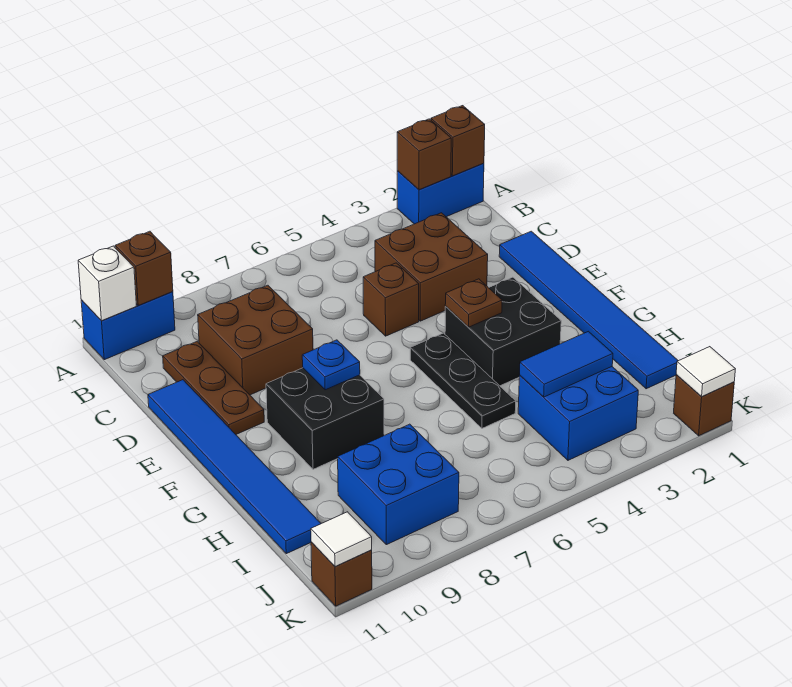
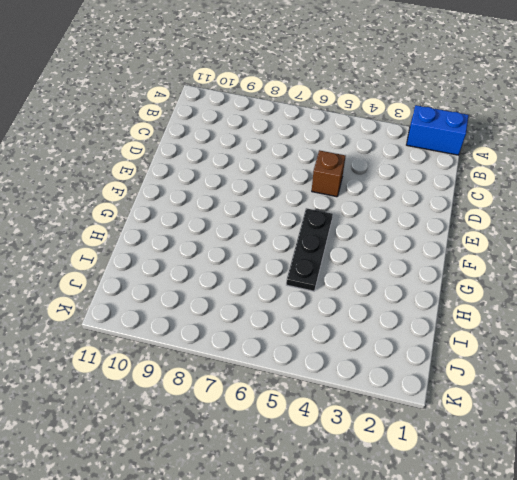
none -> blue brick A10:A11 level 1
none -> brown brick C3:D4 level 1
none -> brown brick C8:D9 level 1

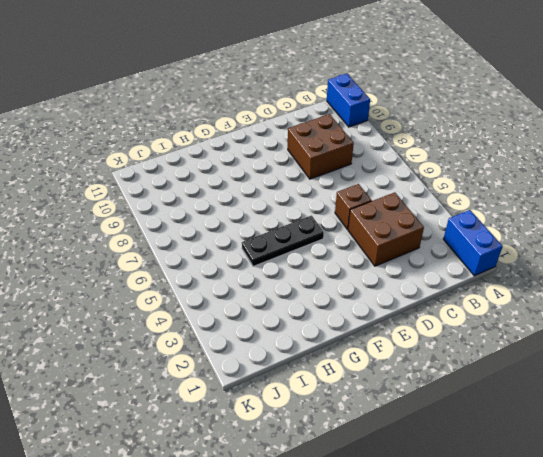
none -> brown plate C10:E10 level 1
none -> blue tile D1:I1 level 1
none -> blue tile D11:I11 level 1

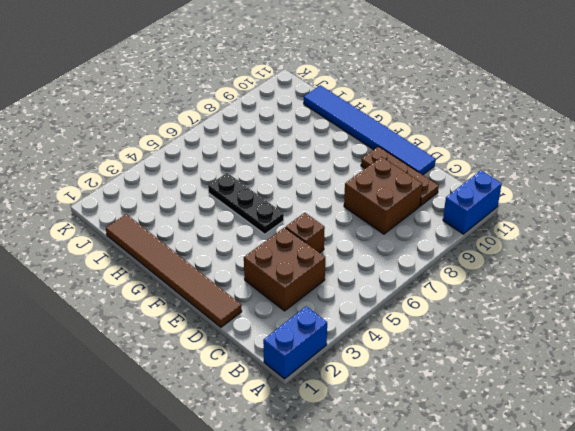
brown tile D1:I1 level 1 -> blue tile D1:I1 level 1
none -> black brick F3:G4 level 1
none -> black brick F8:G9 level 1
none -> blue brick I3:J4 level 1

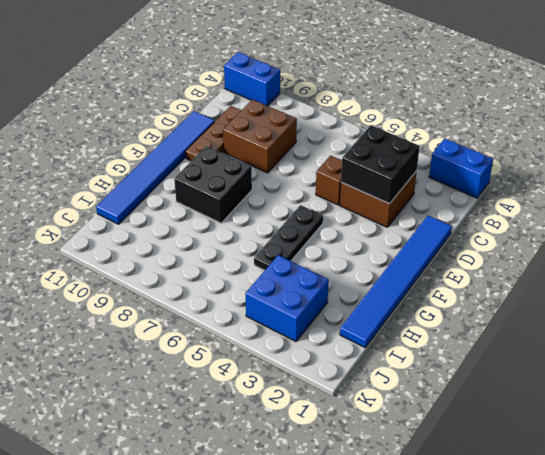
black brick C3:D4 level 2 -> black brick F3:G4 level 1
none -> blue brick I8:J9 level 1
none -> brown brick K1 level 1
none -> brown brick K11 level 1

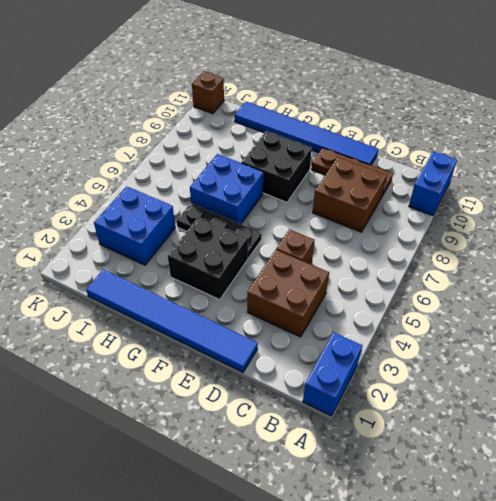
blue brick G6:H7 level 1 -> blue brick I8:J9 level 1
none -> brown brick K1 level 1
none -> brown brick A1 level 2
none -> brown brick A2 level 2

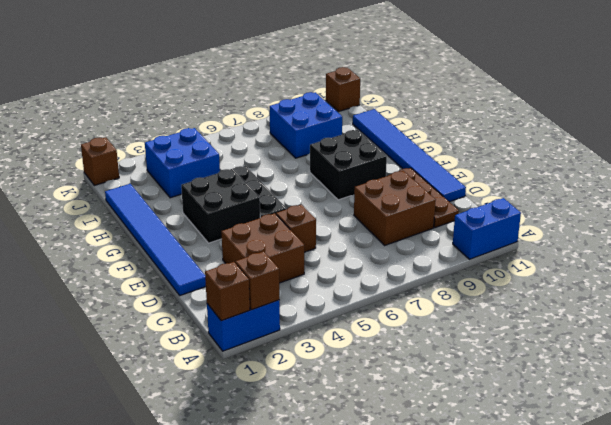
none -> brown brick A10 level 2
none -> white brick A11 level 2
none -> brown plate F4 level 2

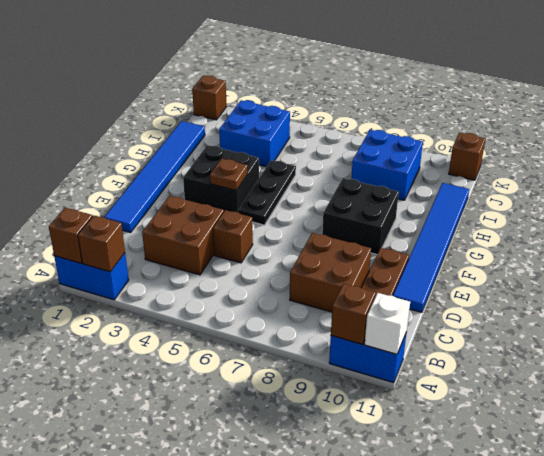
none -> blue plate F8 level 2
none -> blue tile I3:I4 level 2
none -> white tile K1 level 2

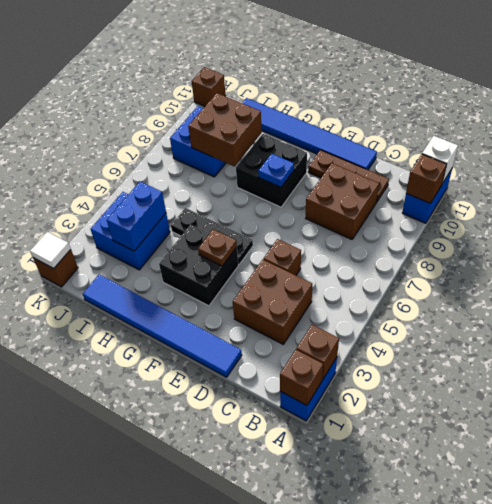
brown brick H8:I9 level 2 -> none
blue brick I3:I4 level 2 -> blue tile I3:I4 level 2
none -> white tile K11 level 2

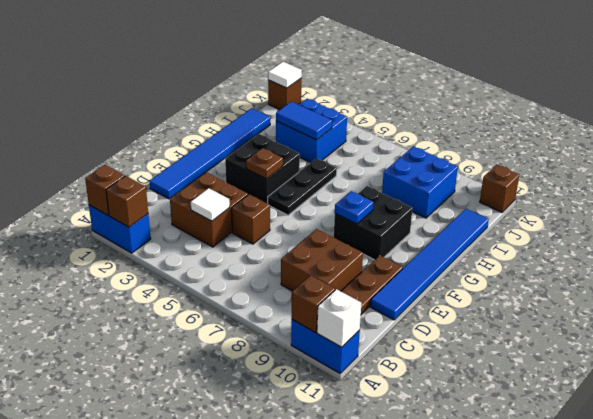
white tile C4 level 2 -> white tile K11 level 2

